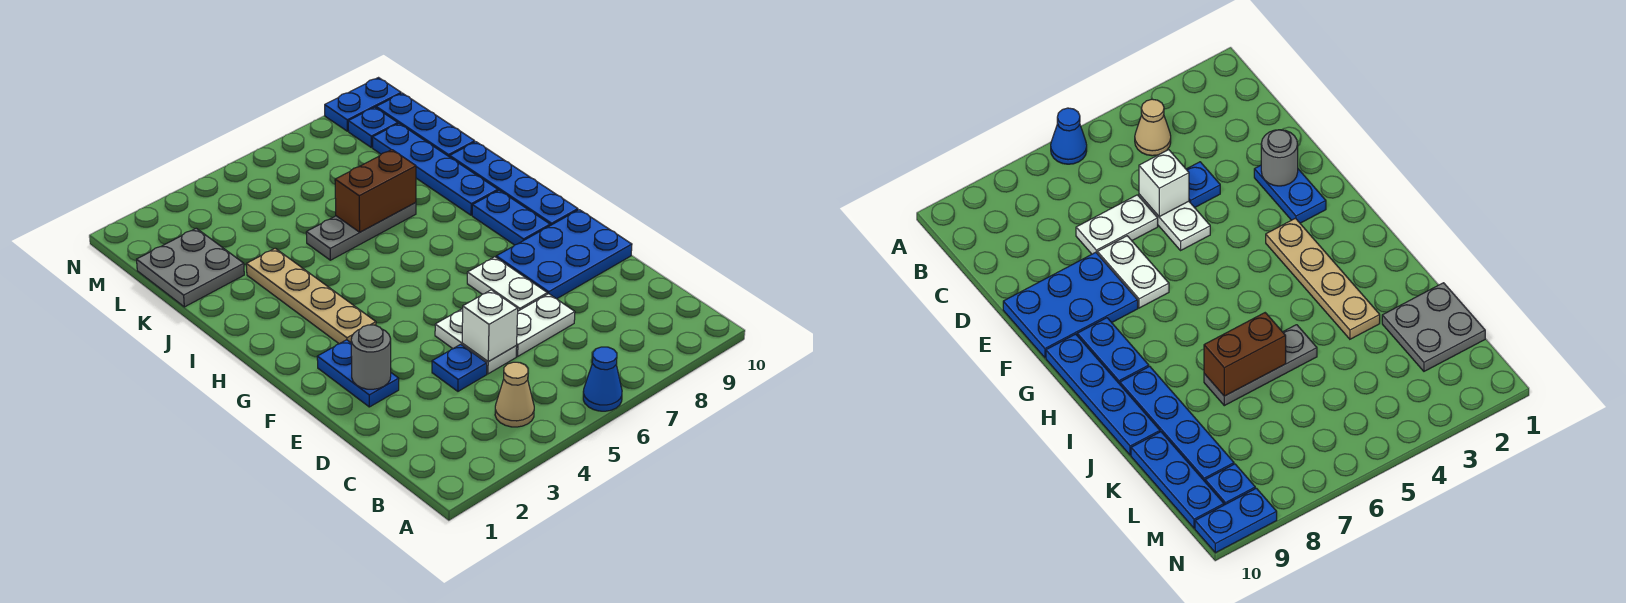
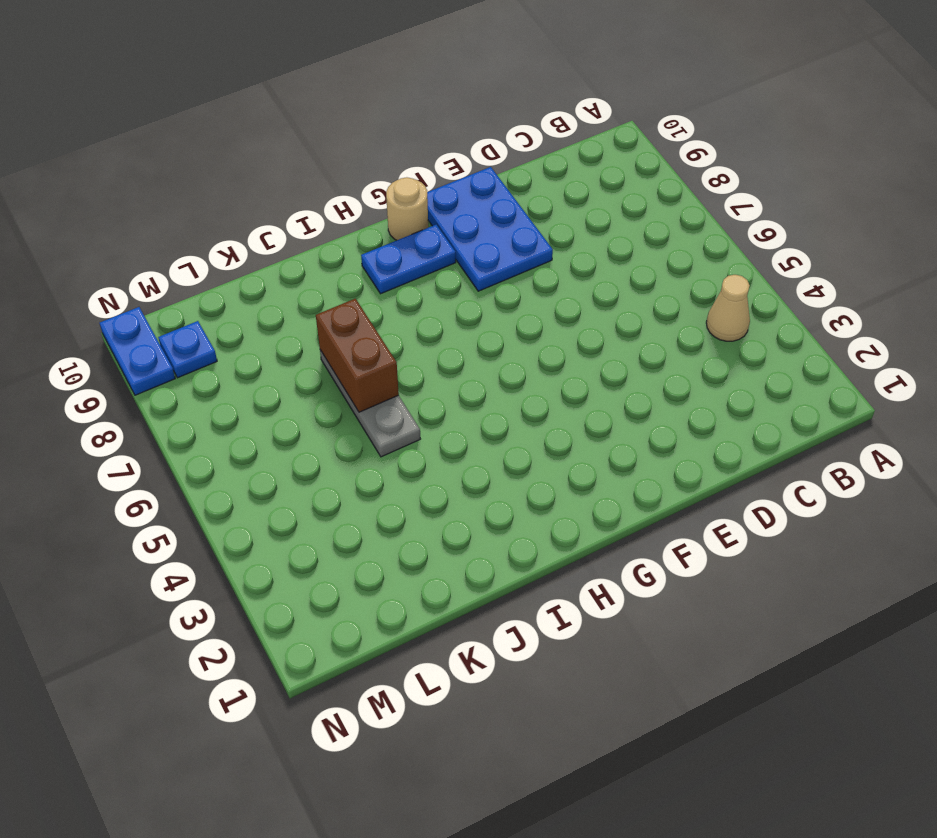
tan round brick G10 level 1 -> blue plate G10:J10 level 1
none -> blue cone A6 level 1
none -> blue plate D4 level 1
none -> white plate D5:E5 level 1

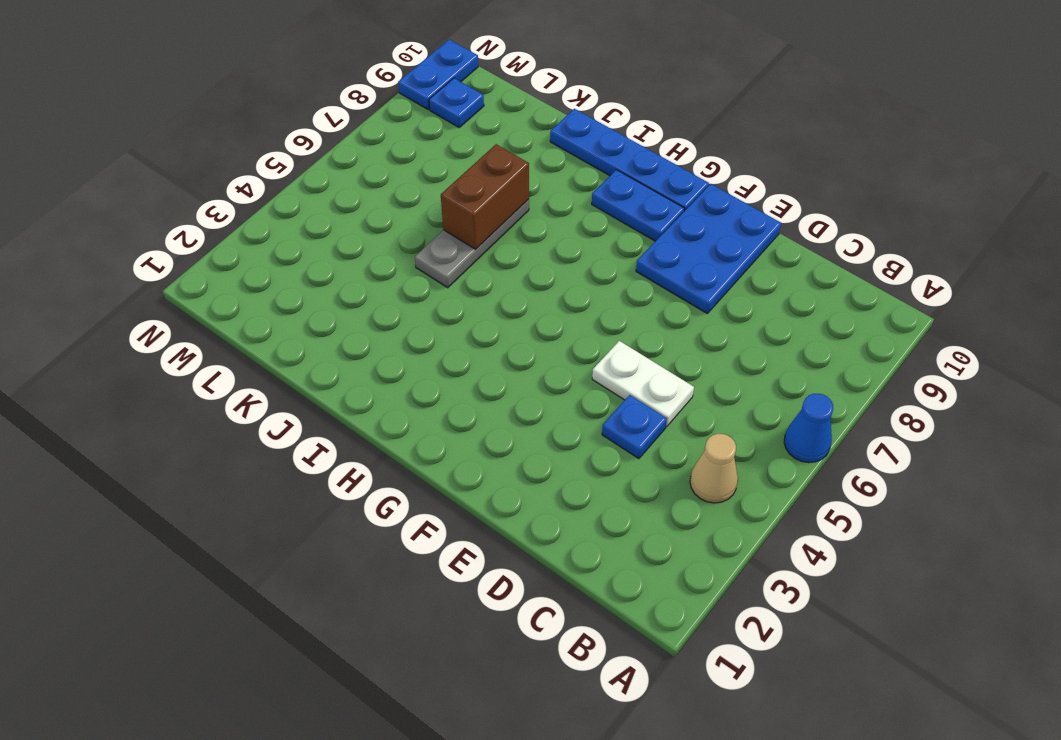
none -> white plate D6:D7 level 1
none -> blue plate E2:F2 level 1
none -> white plate E7:F7 level 1

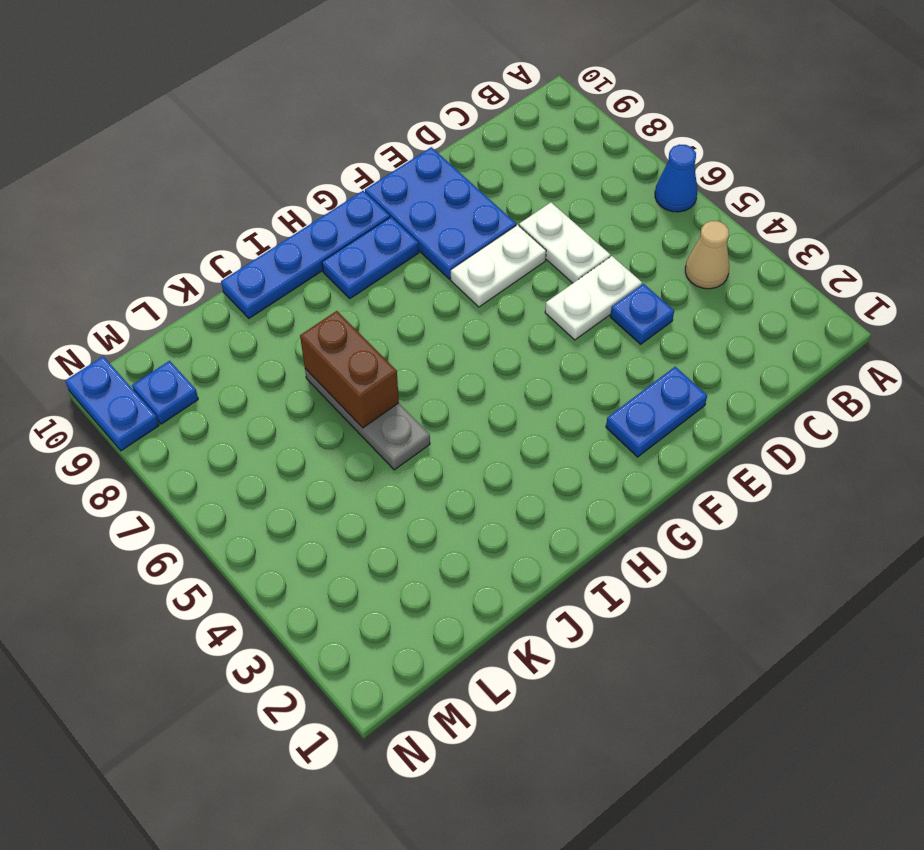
none -> tan plate G3:J3 level 1
none -> blue plate I9:L9 level 1
none -> grey plate K1:L2 level 1

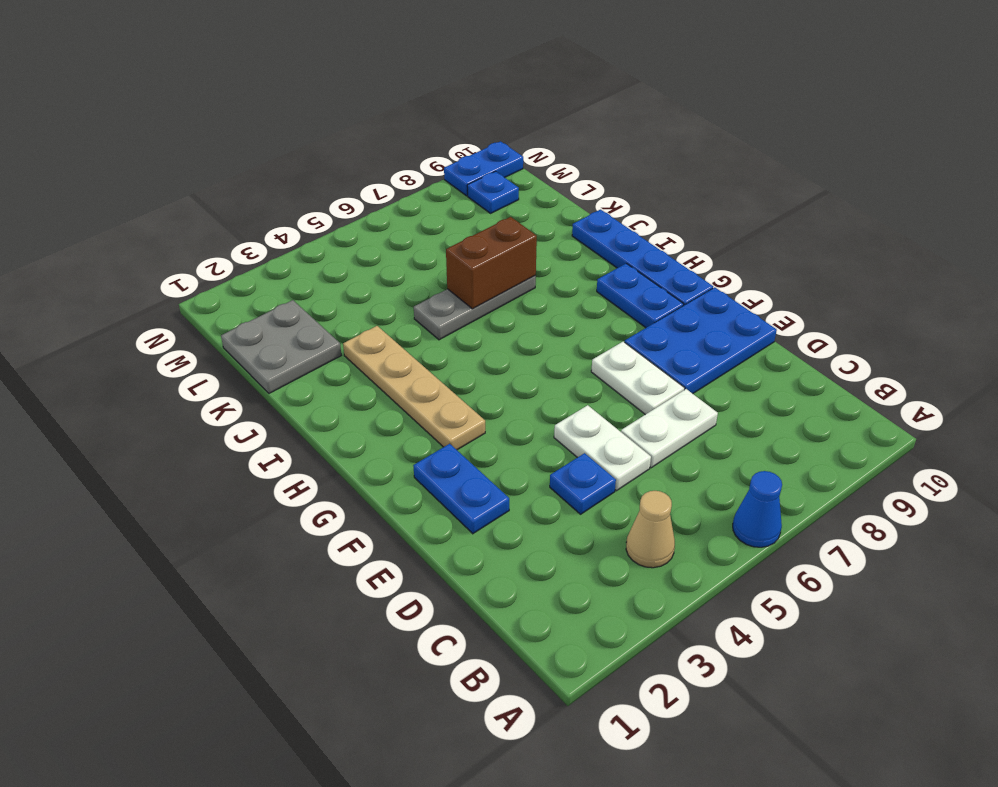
none -> blue plate I9:L9 level 1
none -> blue plate K10:M10 level 1
none -> white brick D5 level 2

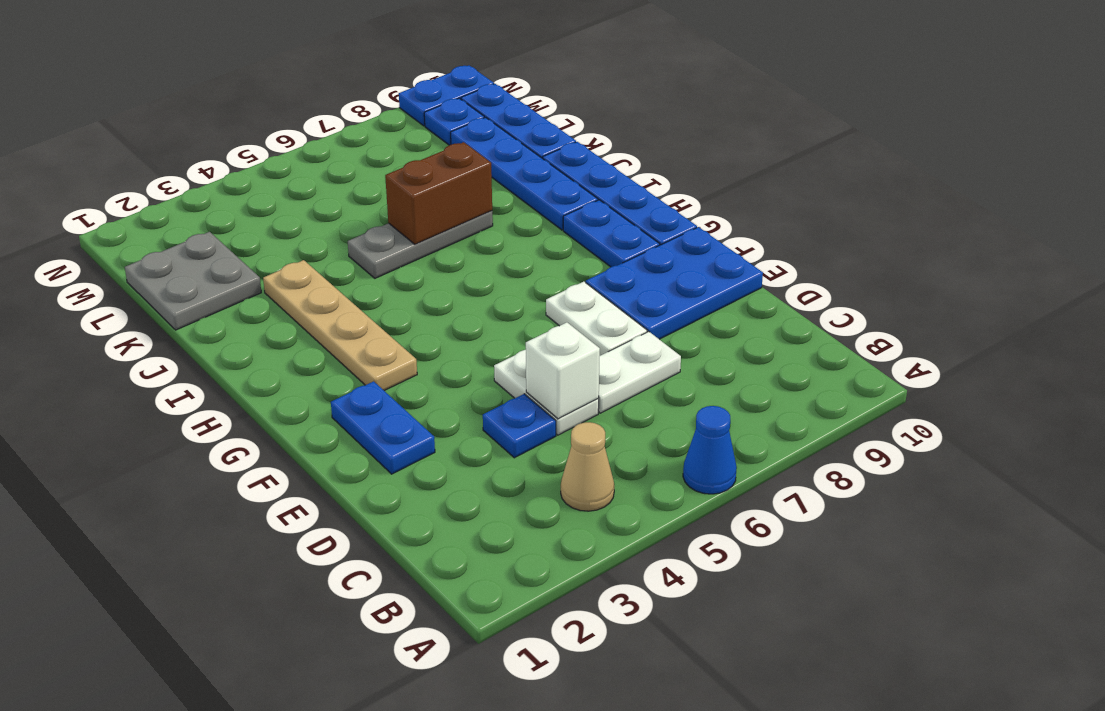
none -> grey round brick E2 level 2

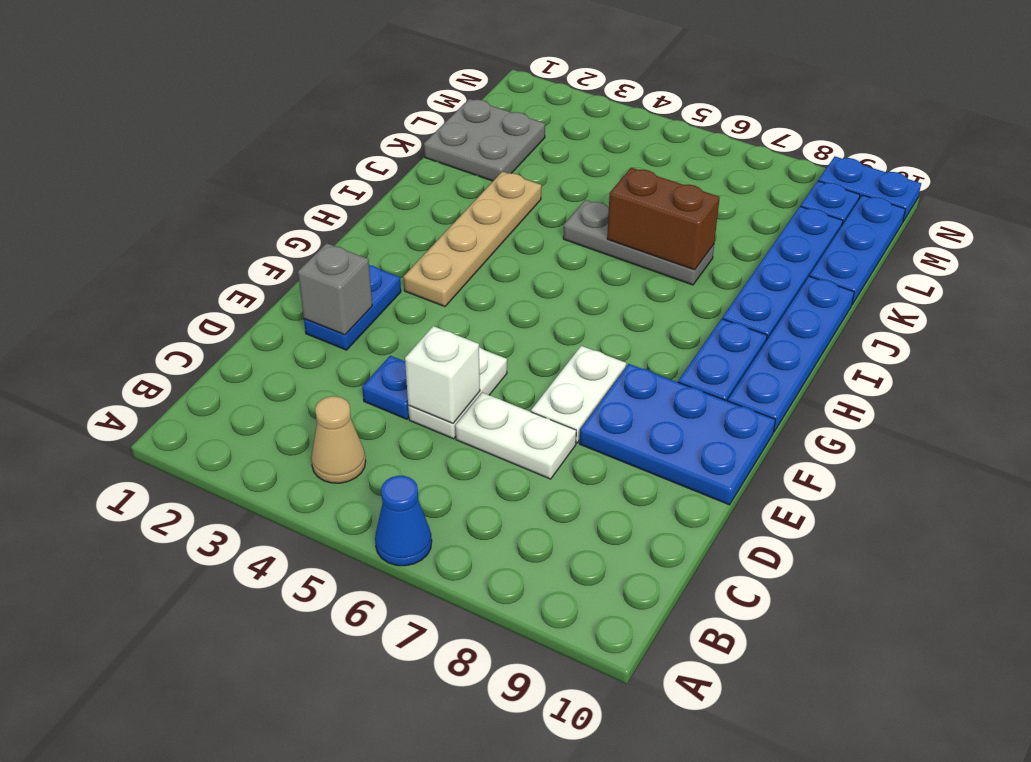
grey brick E2 level 2 -> grey round brick E2 level 2

